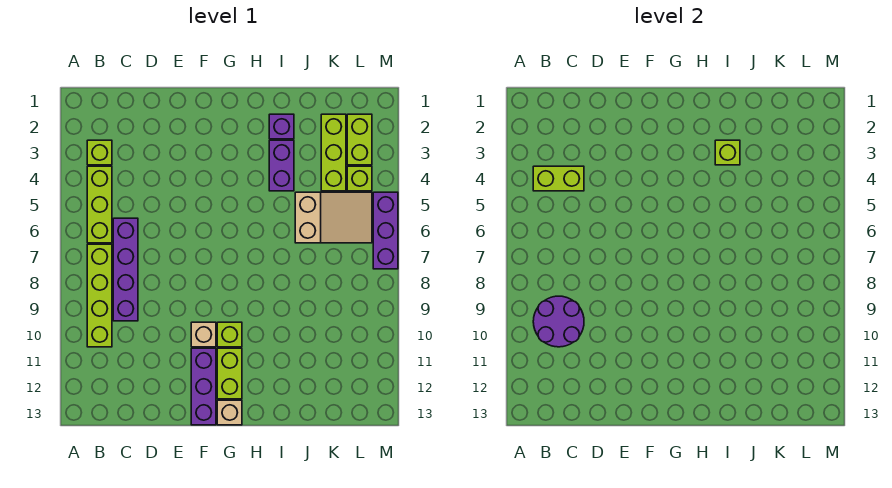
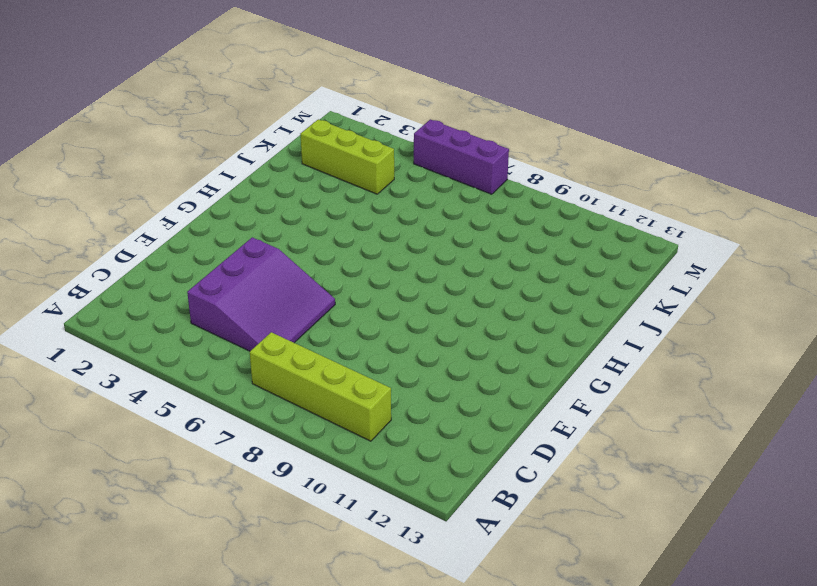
purple slope C4:E6 level 1 top 4 -> purple brick C6:C9 level 1
none -> lime brick B3 level 1
none -> lime brick B4:B6 level 1
none -> tan brick F10 level 1

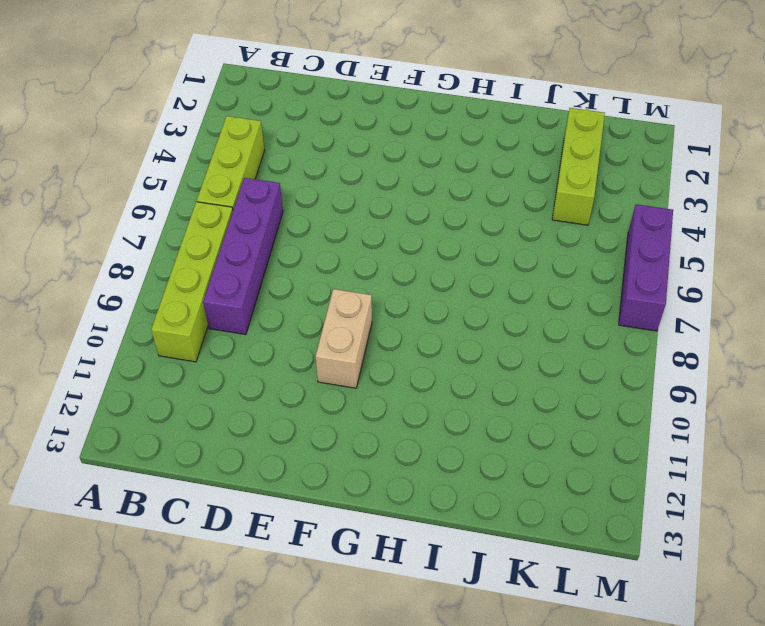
tan brick F9:F10 level 1 -> tan brick F10 level 1
none -> lime brick B3 level 1
none -> purple brick F11:F13 level 1
none -> lime brick G10 level 1

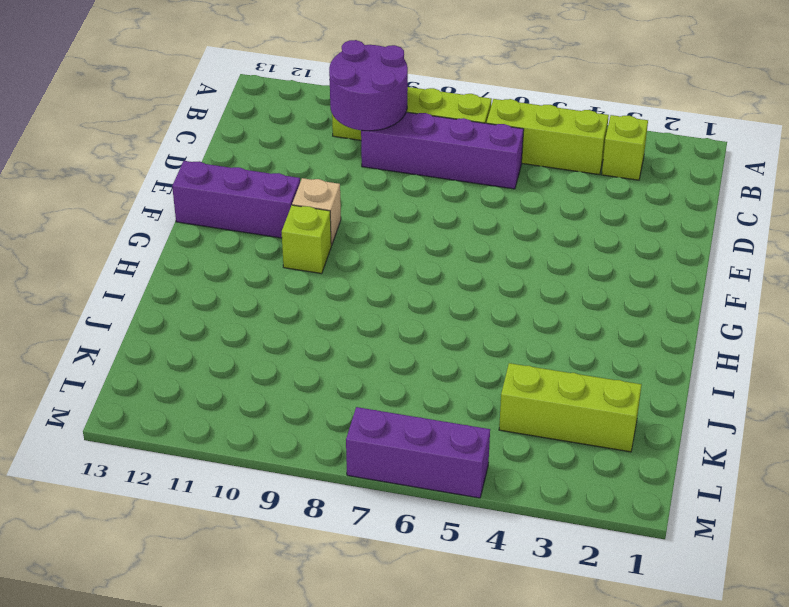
none -> lime brick G11:G12 level 1
none -> tan brick G13 level 1
none -> purple brick I2 level 1

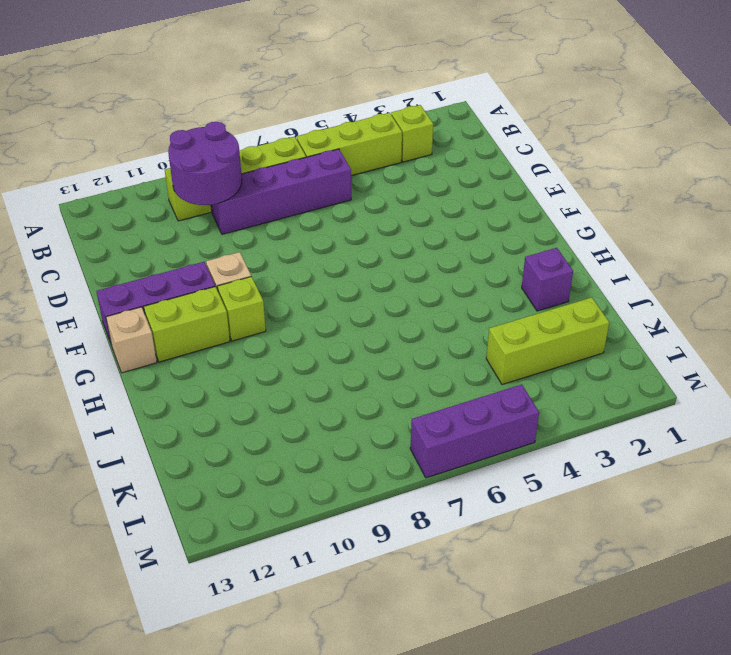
none -> purple brick I3:I4 level 1
none -> tan slope J5:L6 level 1 top J
none -> lime brick L2:L3 level 1

